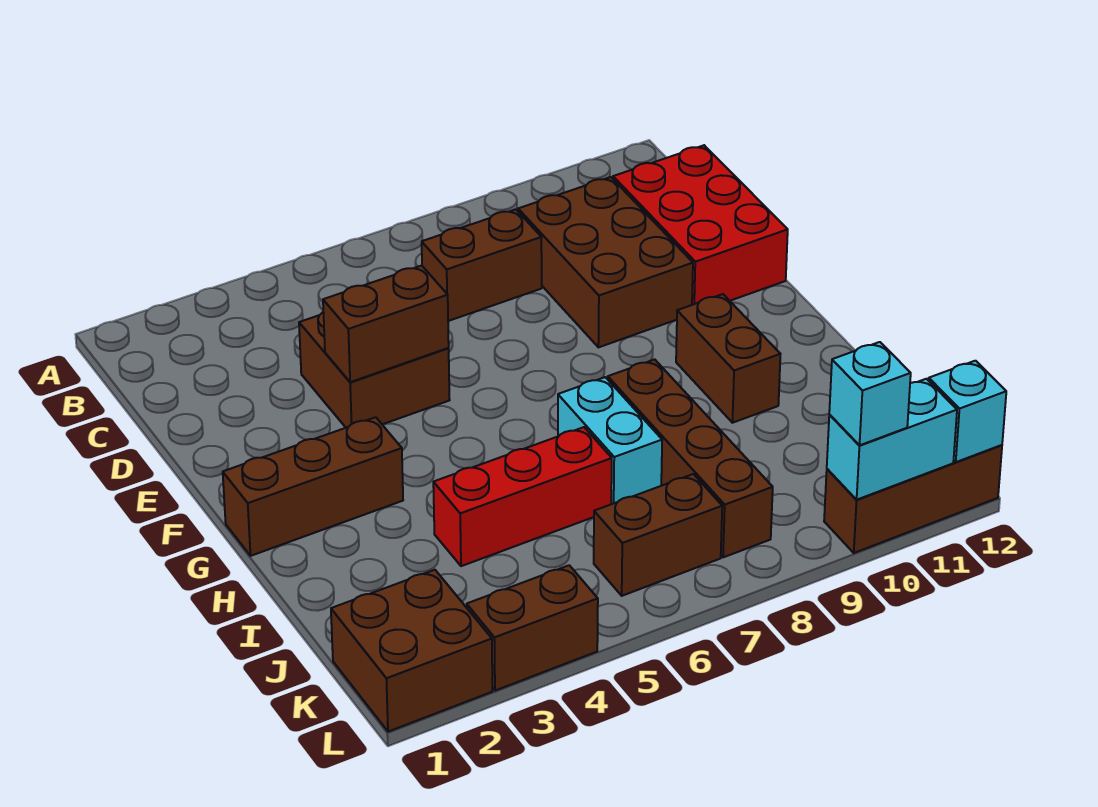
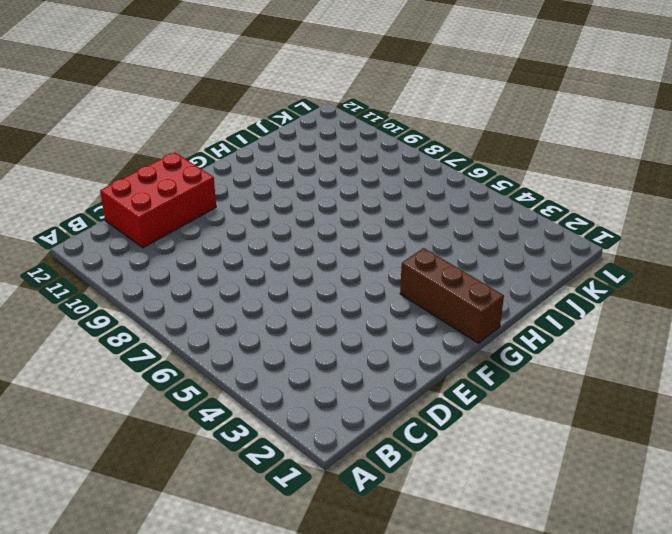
none -> brown brick C7:C8 level 1
none -> brown brick C9:E10 level 1
none -> brown brick D4:E5 level 1

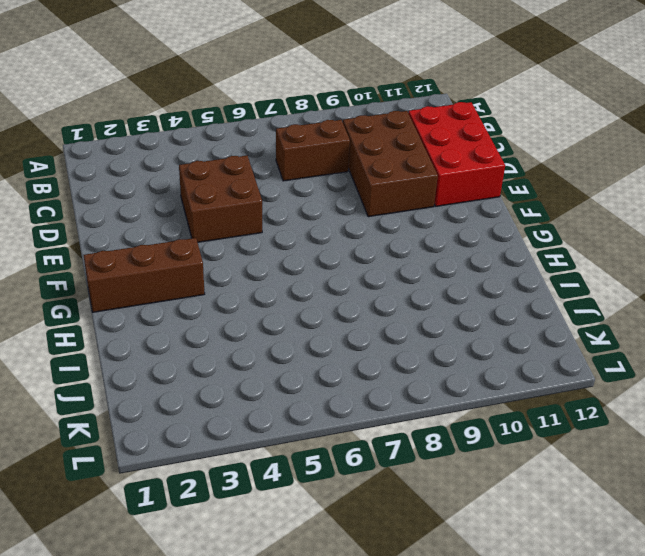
none -> brown brick G10:H10 level 1
none -> cyan brick H7:I7 level 1
none -> brown brick H8:K8 level 1

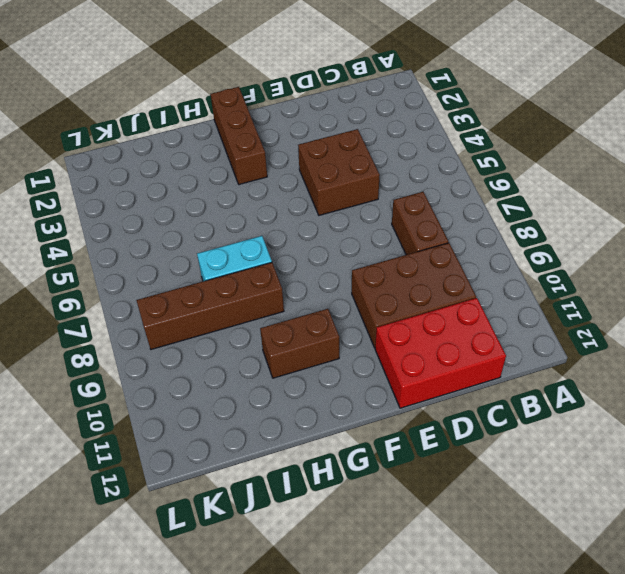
none -> red brick I4:I6 level 1
none -> brown brick K1:L2 level 1
none -> brown brick K6:K7 level 1

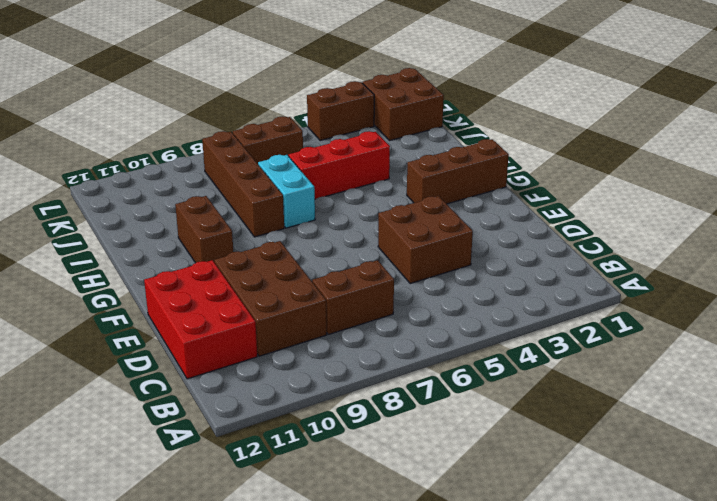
none -> brown brick L10:L12 level 1
none -> brown brick E4:E5 level 2
none -> cyan brick L10:L11 level 2

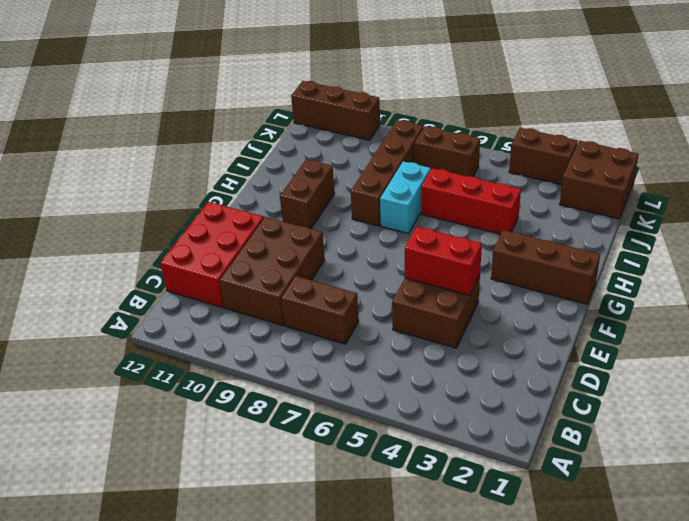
red brick E4:E5 level 2 -> brown brick E4:E5 level 2
none -> cyan brick L10:L11 level 2
none -> cyan brick L12 level 2
none -> cyan brick L10 level 3

